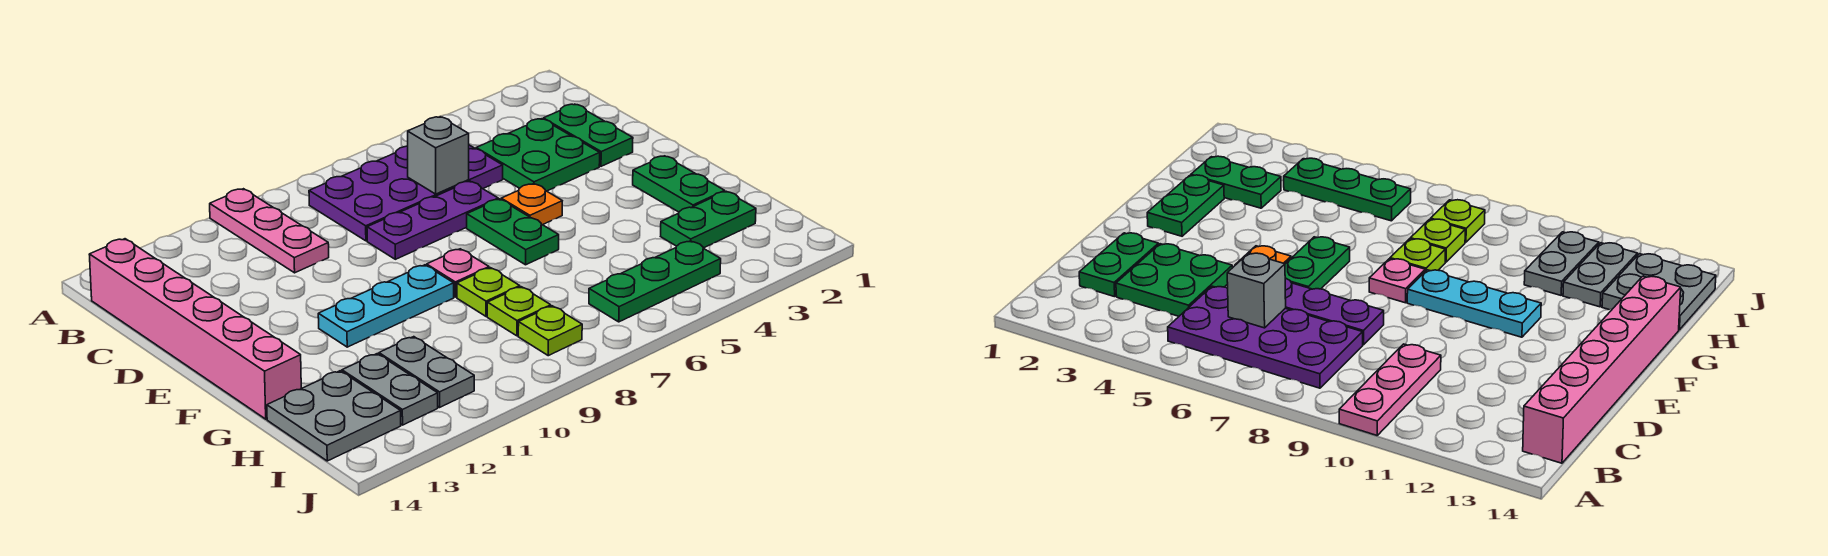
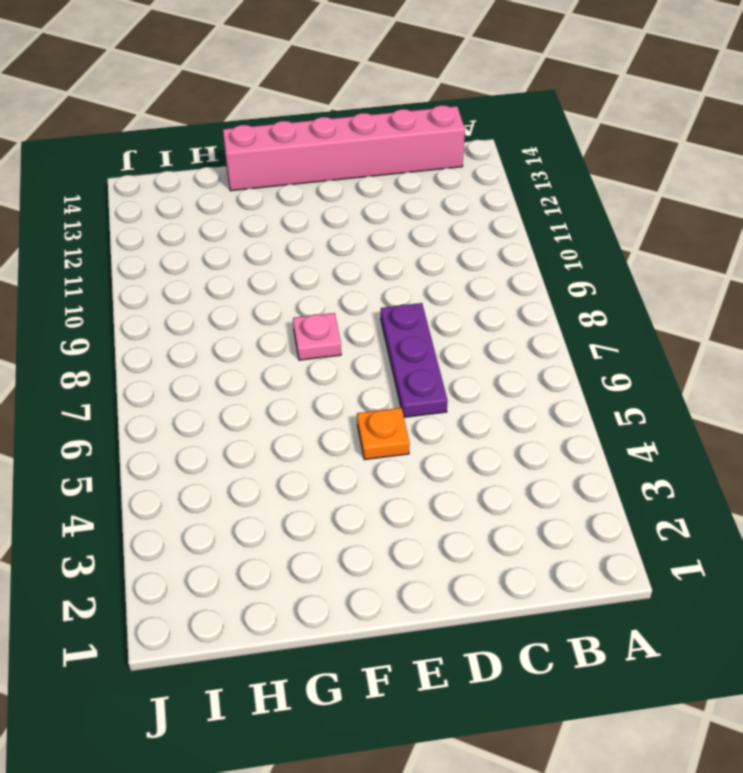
none -> pink plate A10:C10 level 1
none -> purple plate B5:C8 level 1
none -> green plate C2:D2 level 1

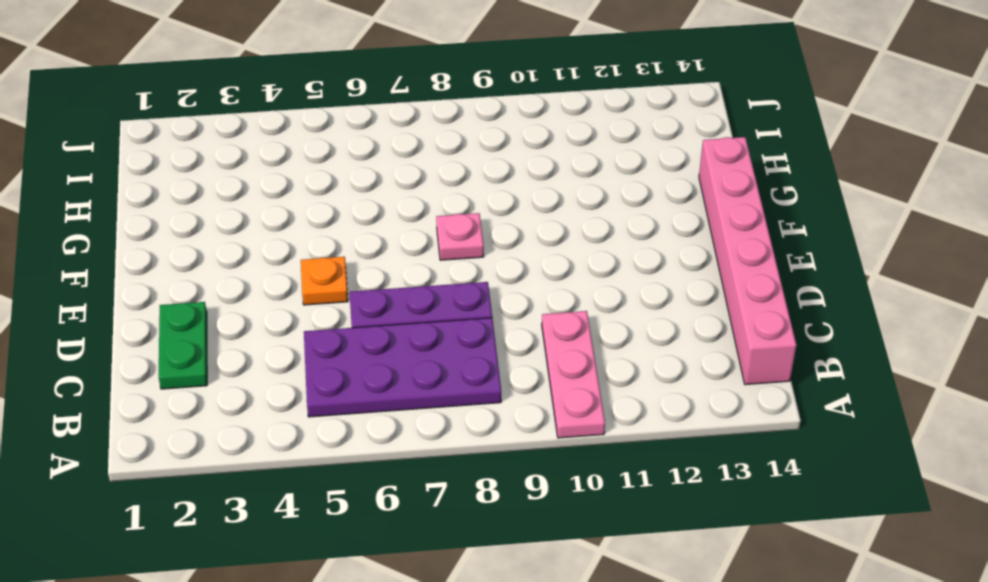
none -> green plate C3:D4 level 1
none -> green plate E6:F6 level 1
none -> green plate F2:G2 level 1

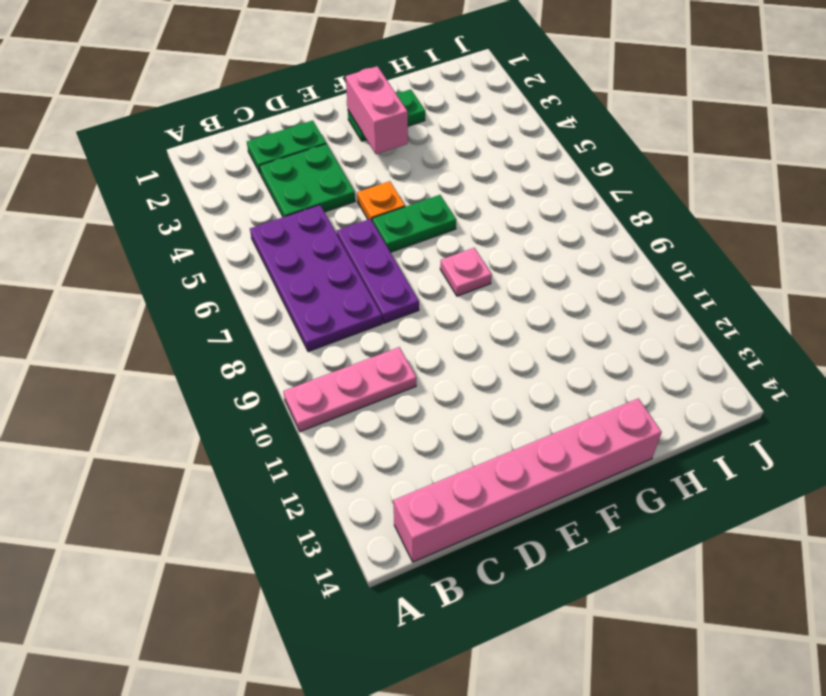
pink brick F2:F3 level 2 -> none
none -> cyan plate F9:F11 level 1
none -> lime plate G8 level 1
none -> green plate H2:H3 level 1

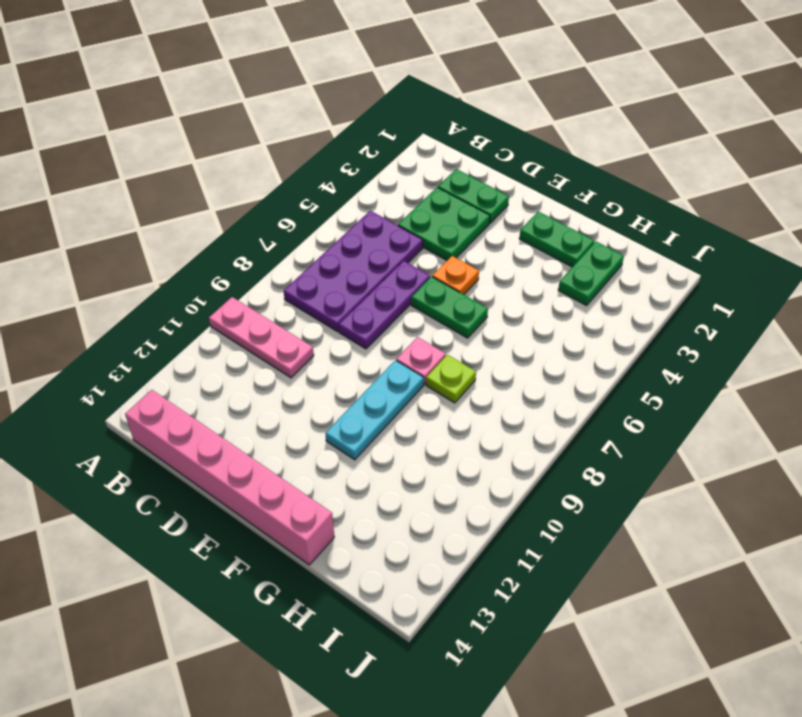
none -> lime plate H8 level 1
none -> grey plate H11:I11 level 1
none -> grey plate H12:I12 level 1

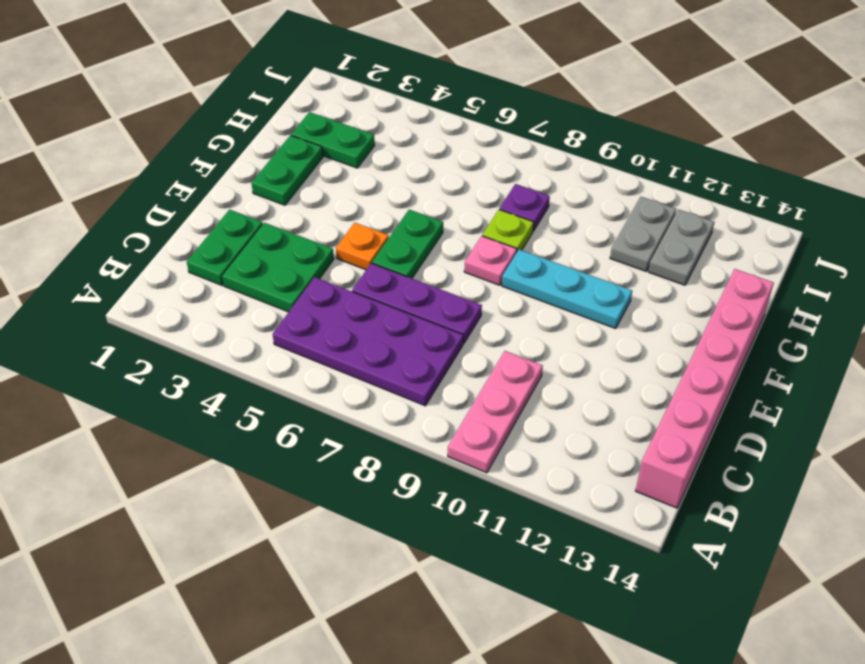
purple plate H8 level 1 -> lime plate H8 level 1
none -> grey plate H13:I14 level 1
none -> green plate I4:I6 level 1
none -> lime plate I8 level 1

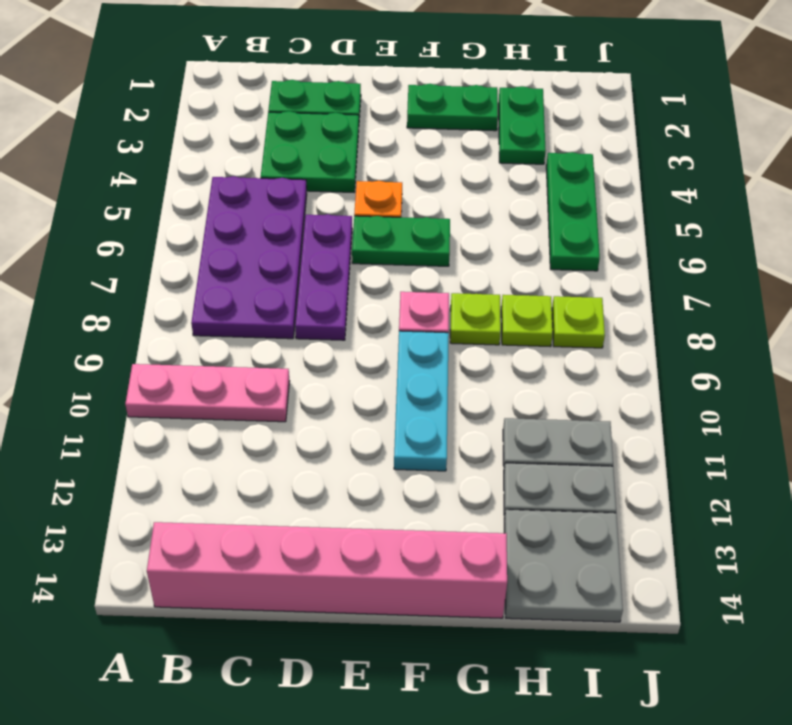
none -> grey brick C6 level 2

